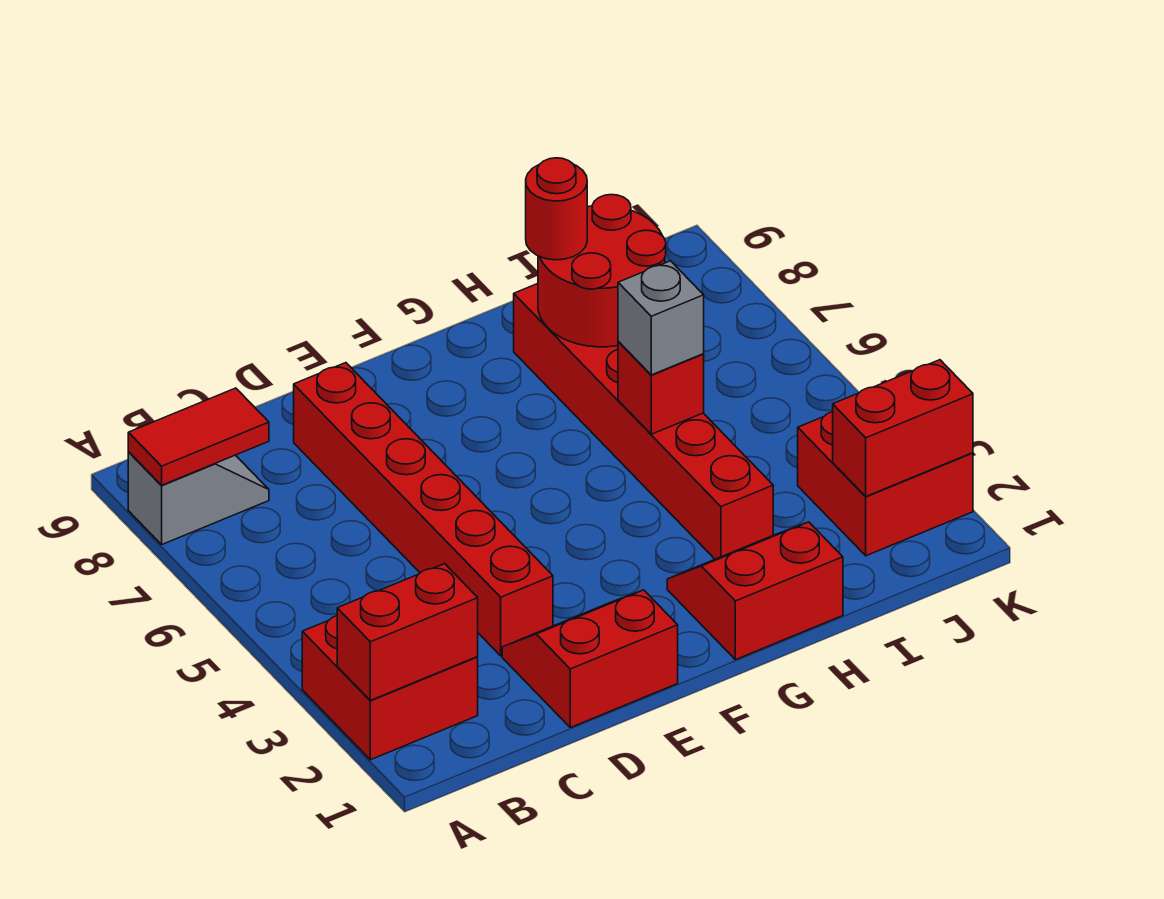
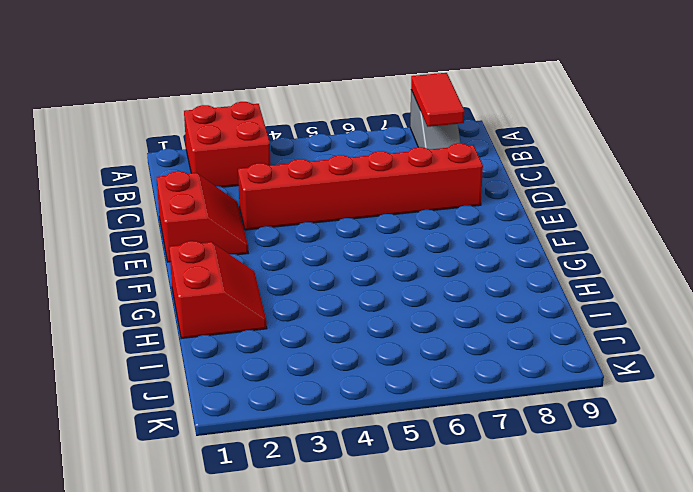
none -> red brick H3:H8 level 1
none -> red brick J2:K3 level 1
none -> red brick A2:B2 level 2

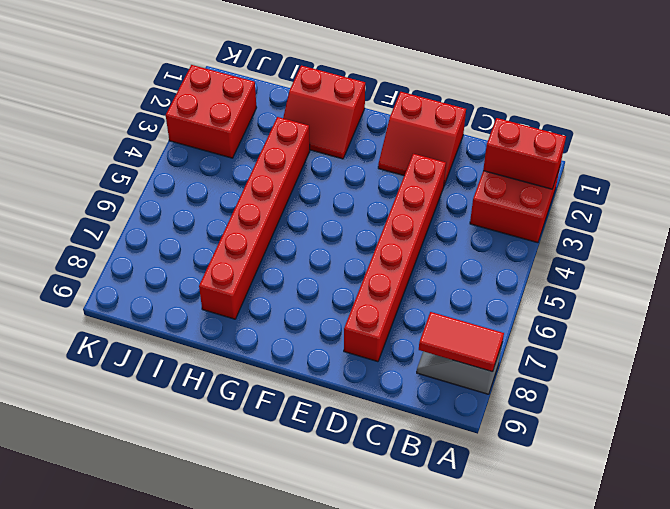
none -> red brick H5 level 2
none -> red round brick H7:I8 level 2
none -> red brick J2:K2 level 2

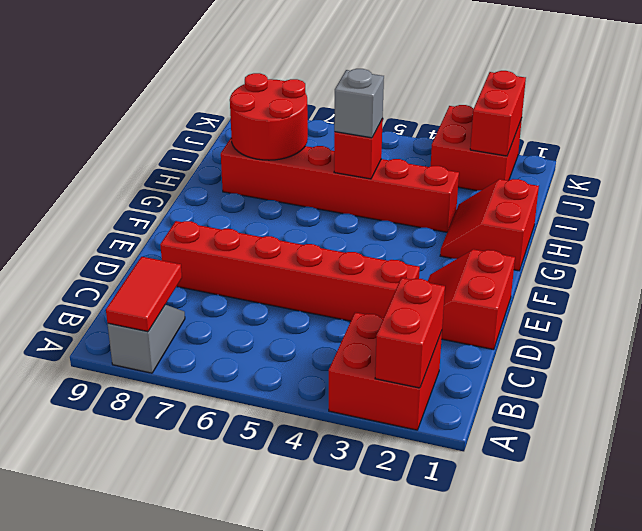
none -> red round brick H8 level 3

